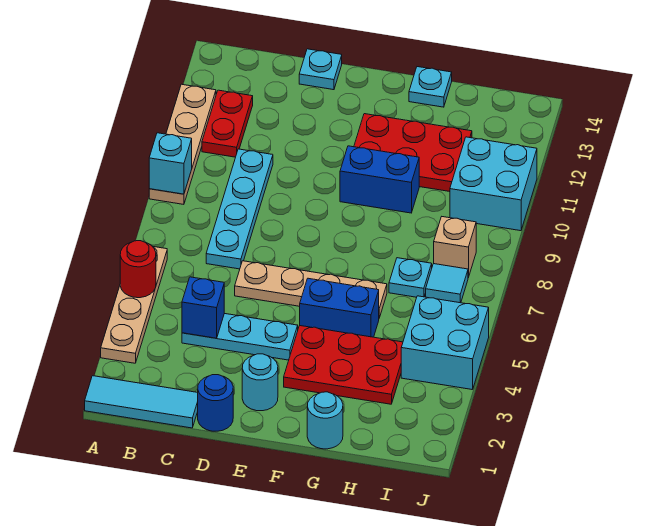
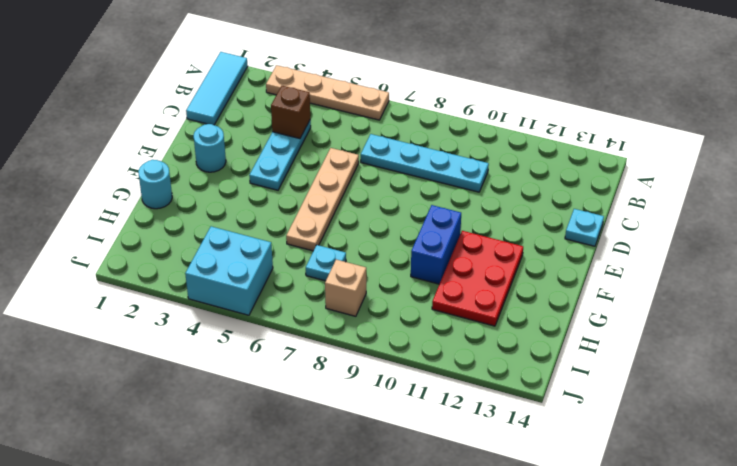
brown brick C4 level 2 -> blue brick C4 level 2
none -> tan plate A9:A12 level 1
none -> red plate B11:B12 level 1
none -> blue round brick D1 level 1

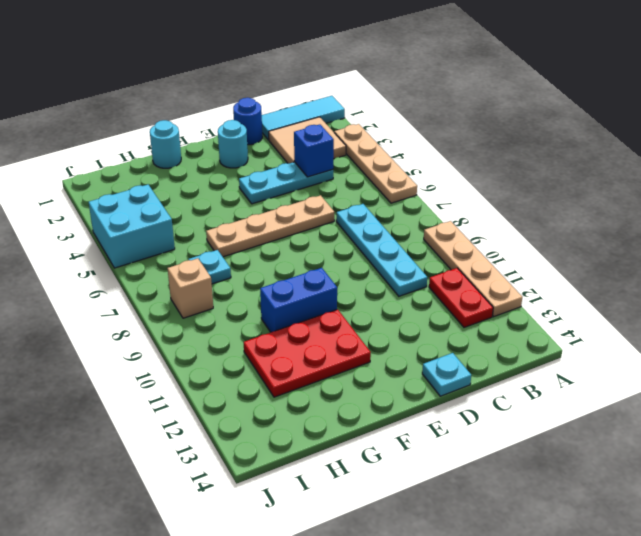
tan tile B2:C3 level 1 -> none
none -> red plate F3:H4 level 1
none -> blue brick F5:G5 level 1
none -> cyan plate G14 level 1

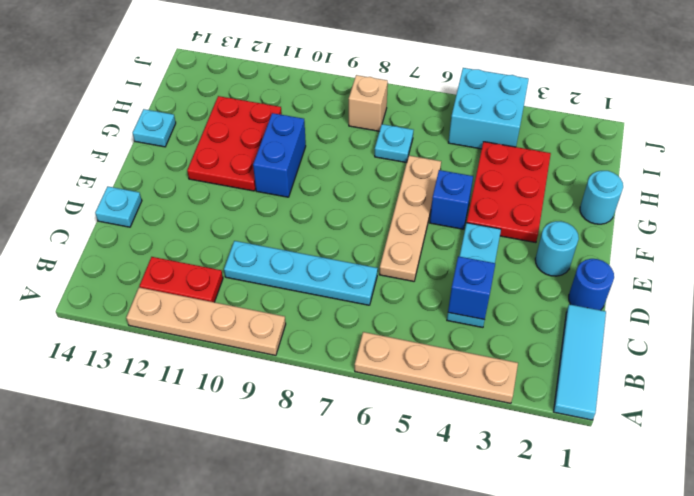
blue brick F5 level 1 -> blue brick F5:G5 level 1
none -> cyan tile I7 level 1
none -> cyan brick I10:J11 level 1
none -> red round brick A5 level 2

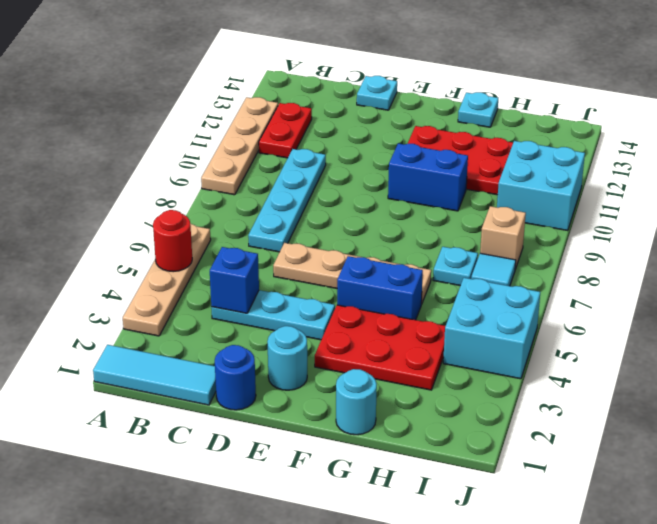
none -> cyan brick A9 level 2

